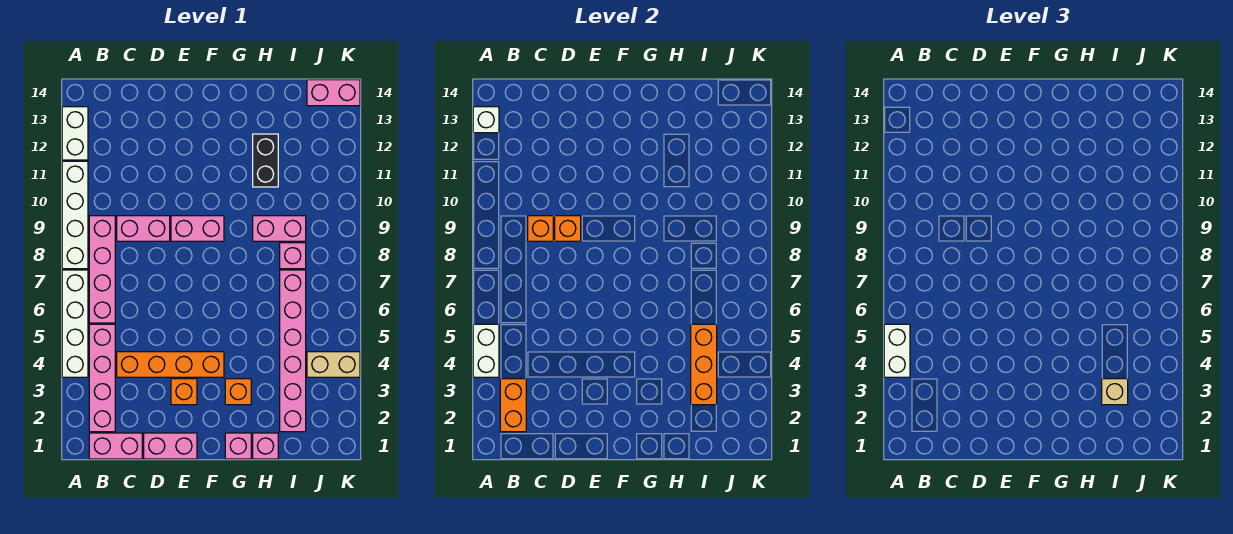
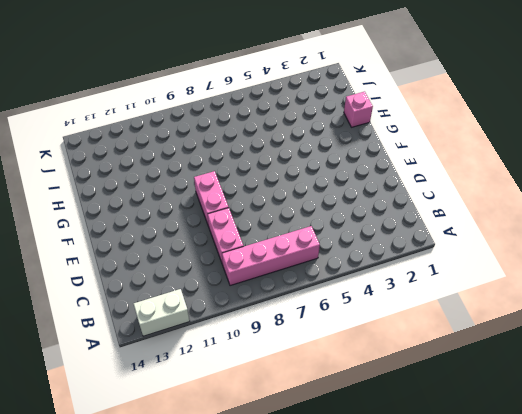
none -> white brick A4:A7 level 1
none -> white brick A8:A11 level 1
none -> pink brick B1:C1 level 1

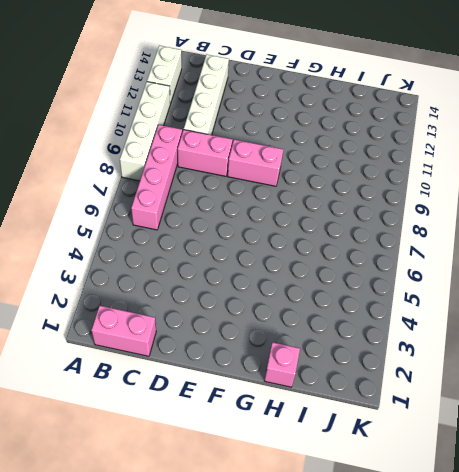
white brick C10:C13 level 1 -> white brick A4:A7 level 1
none -> pink brick B2:B5 level 1
none -> orange brick C4:F4 level 1
none -> pink brick D1:E1 level 1

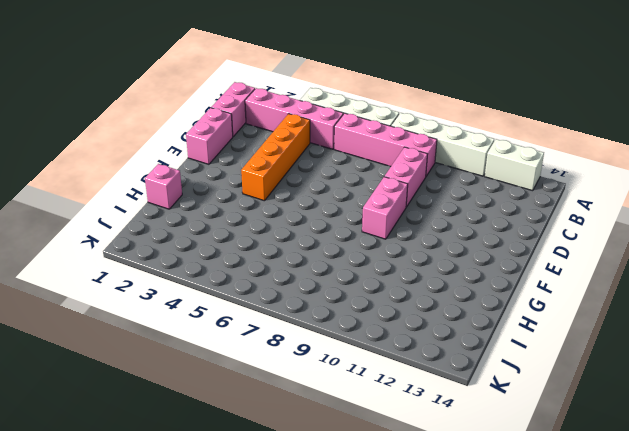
none -> orange brick E3 level 1
none -> pink brick G1 level 1
none -> orange brick G3 level 1

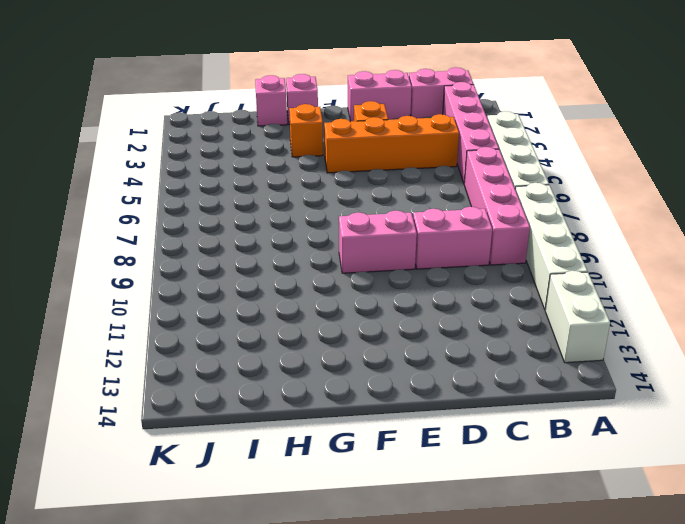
none -> pink brick H9:I9 level 1
none -> black brick H11:H12 level 1
none -> pink brick I2:I7 level 1

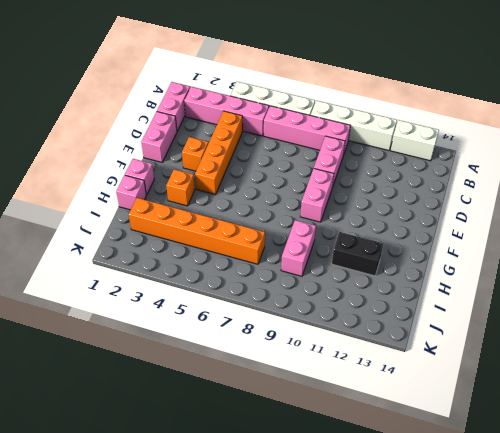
orange brick I2:I7 level 1 -> pink brick I2:I7 level 1
none -> pink brick I8 level 1
none -> tan brick J4:K4 level 1
none -> pink brick J14:K14 level 1

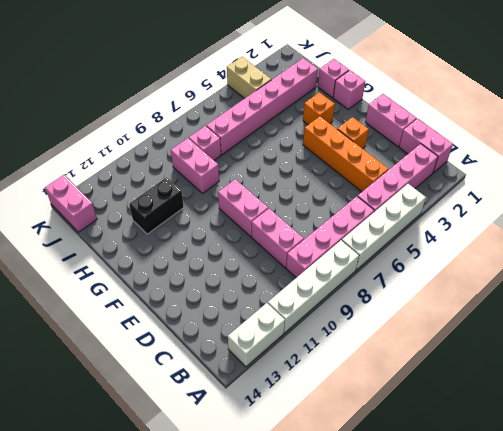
none -> white brick A4:A5 level 2
none -> white brick A13 level 2
none -> orange brick B2:B3 level 2

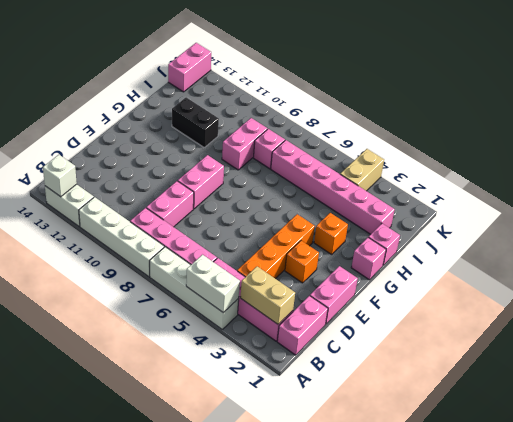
tan brick B2:B3 level 2 -> orange brick B2:B3 level 2
none -> orange brick C9 level 2
none -> orange brick D9 level 2
none -> orange brick I3:I5 level 2

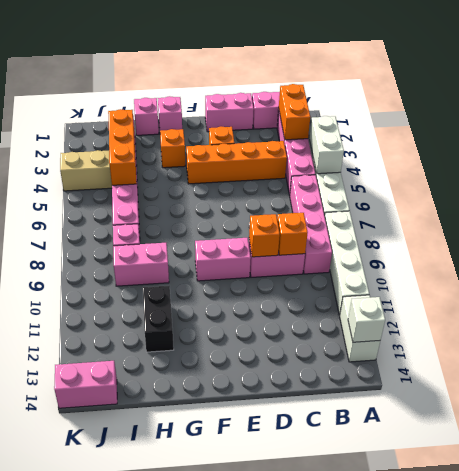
none -> white brick A4:A5 level 3
none -> tan brick I3 level 3

